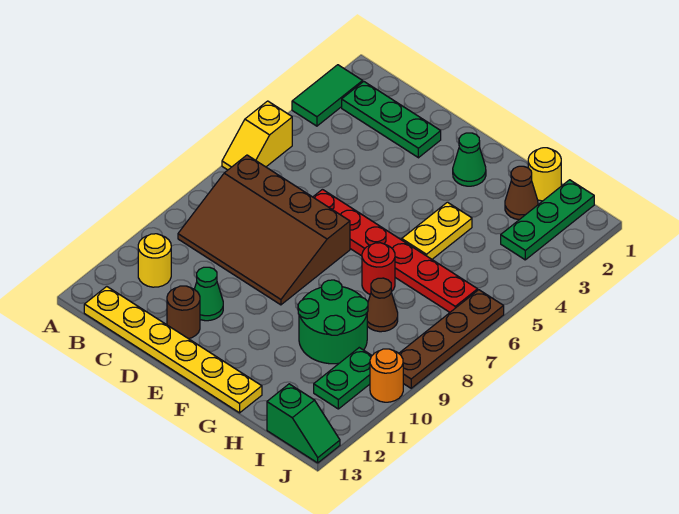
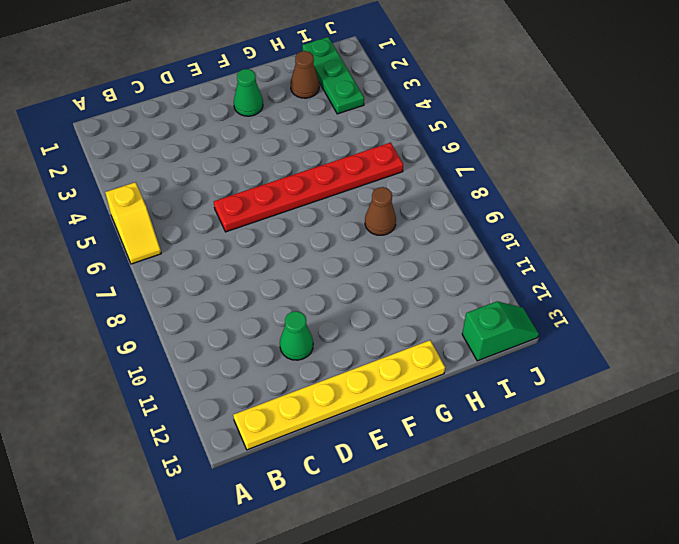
none -> green tile A2:A3 level 1
none -> green plate B2:D2 level 1
none -> brown slope B7:E9 level 1 top 7

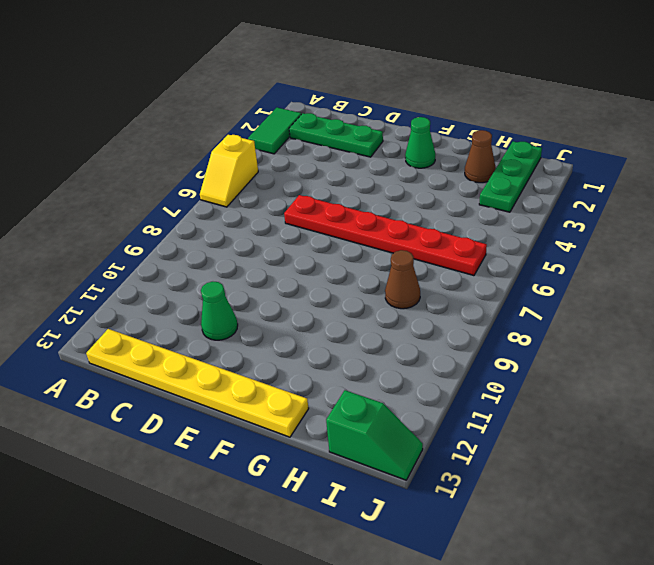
none -> brown slope B7:E9 level 1 top 7
none -> yellow round brick B11 level 1
none -> brown round brick D12 level 1

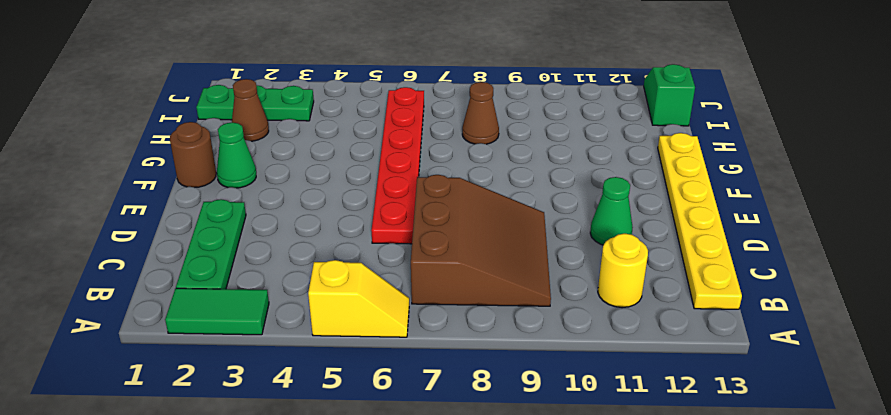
brown slope B7:D9 level 1 top 7 -> brown slope B7:E9 level 1 top 7
brown round brick F1 level 1 -> brown round brick D12 level 1
none -> yellow plate G4:G5 level 1
none -> red round brick G7 level 1
none -> green round brick G9:H10 level 1

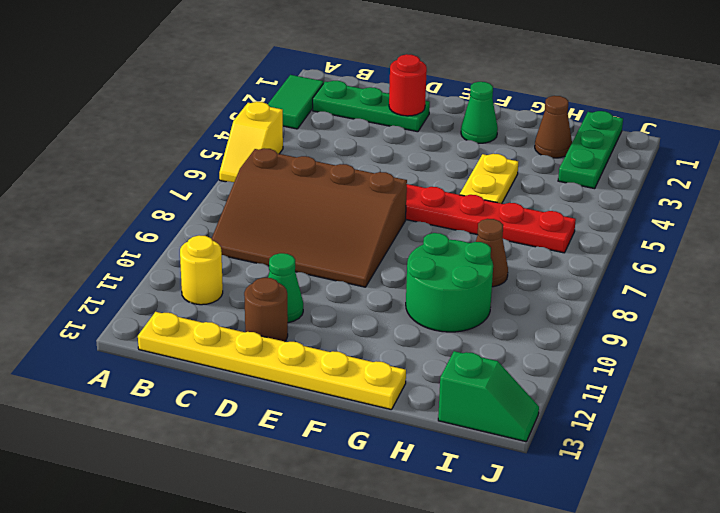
red round brick D2 level 2 -> red round brick G7 level 1
none -> yellow round brick H1 level 1
none -> green plate I10:I11 level 1
none -> brown plate J6:J9 level 1

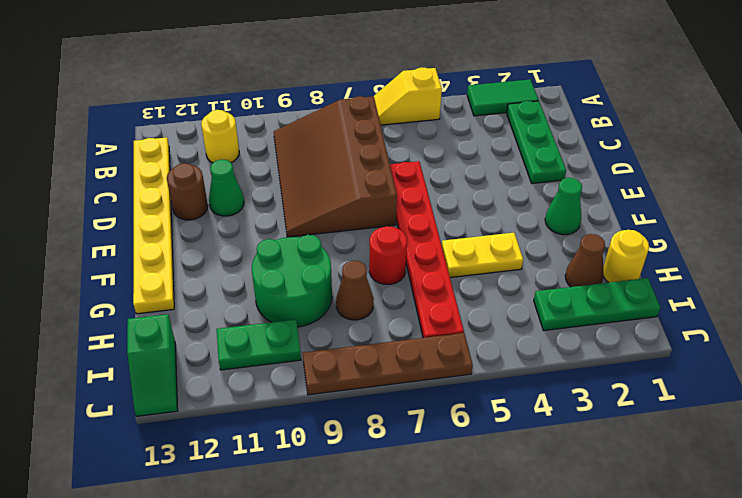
none -> orange round brick J10 level 1

